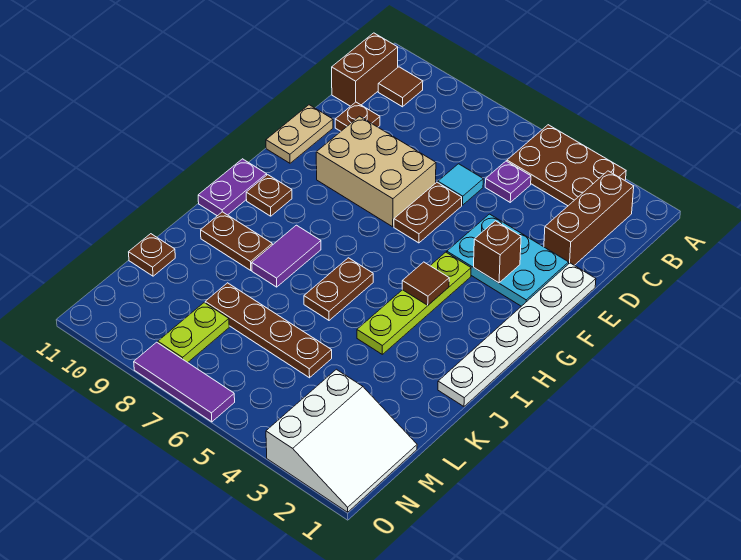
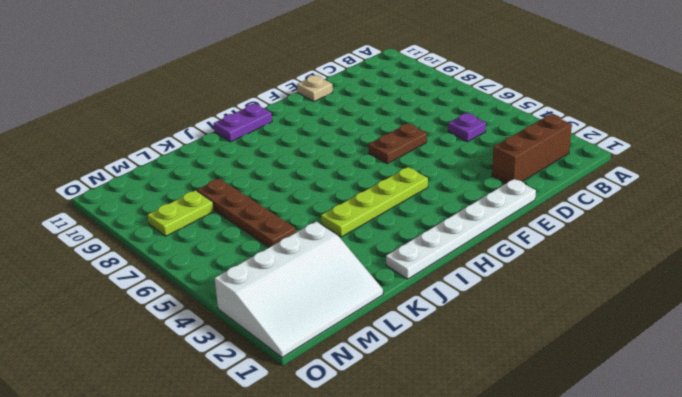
tan plate E11 level 1 -> tan plate E11:F11 level 1
white slope L1:O3 level 1 top 3 -> white slope M1:O3 level 1 top 3
none -> brown plate A3:B5 level 1
none -> brown tile B10 level 1
none -> brown brick B11:C11 level 1

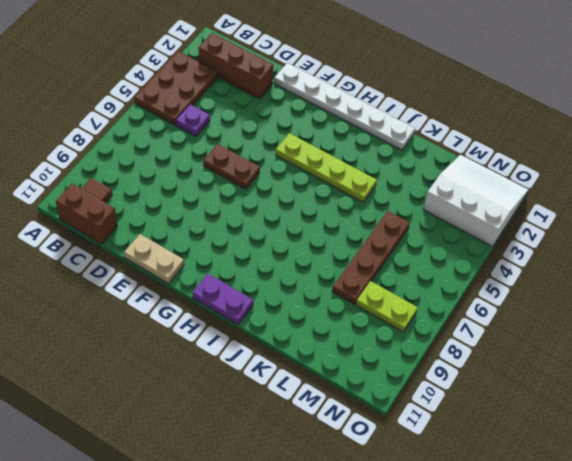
none -> cyan tile D6 level 1
none -> brown plate D10 level 1
none -> cyan plate E2:F4 level 1

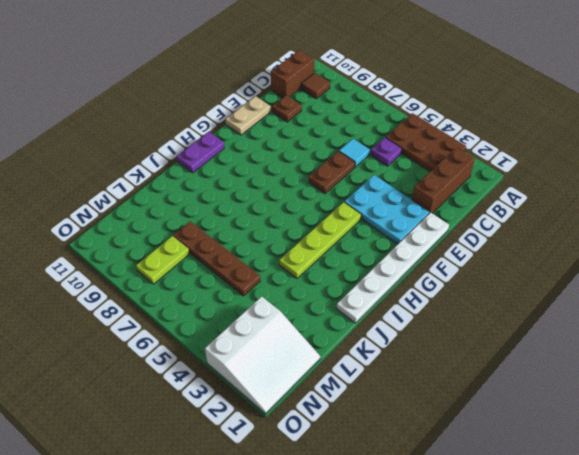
none -> tan brick E7:F9 level 1
none -> brown plate H10 level 1
none -> brown plate I6:J6 level 1

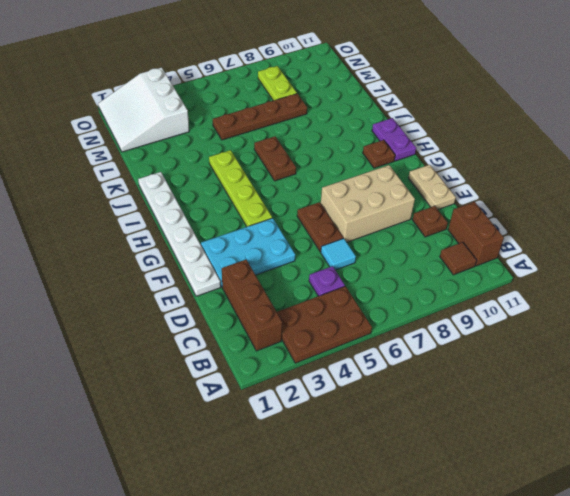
none -> purple tile I8:J8 level 1
none -> brown plate J9:J10 level 1
none -> brown plate L11 level 1

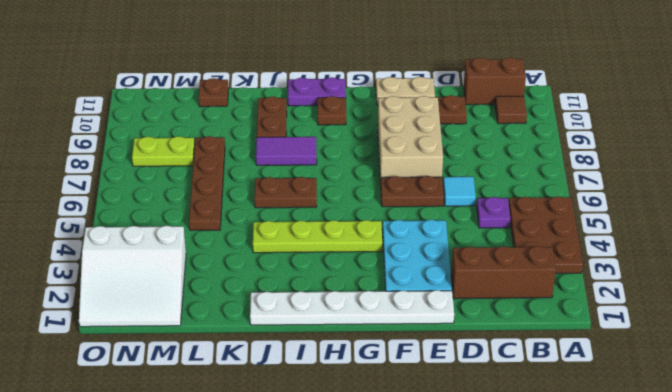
none -> purple tile O6:O8 level 1
none -> brown brick F3 level 2
none -> brown tile H4 level 2

